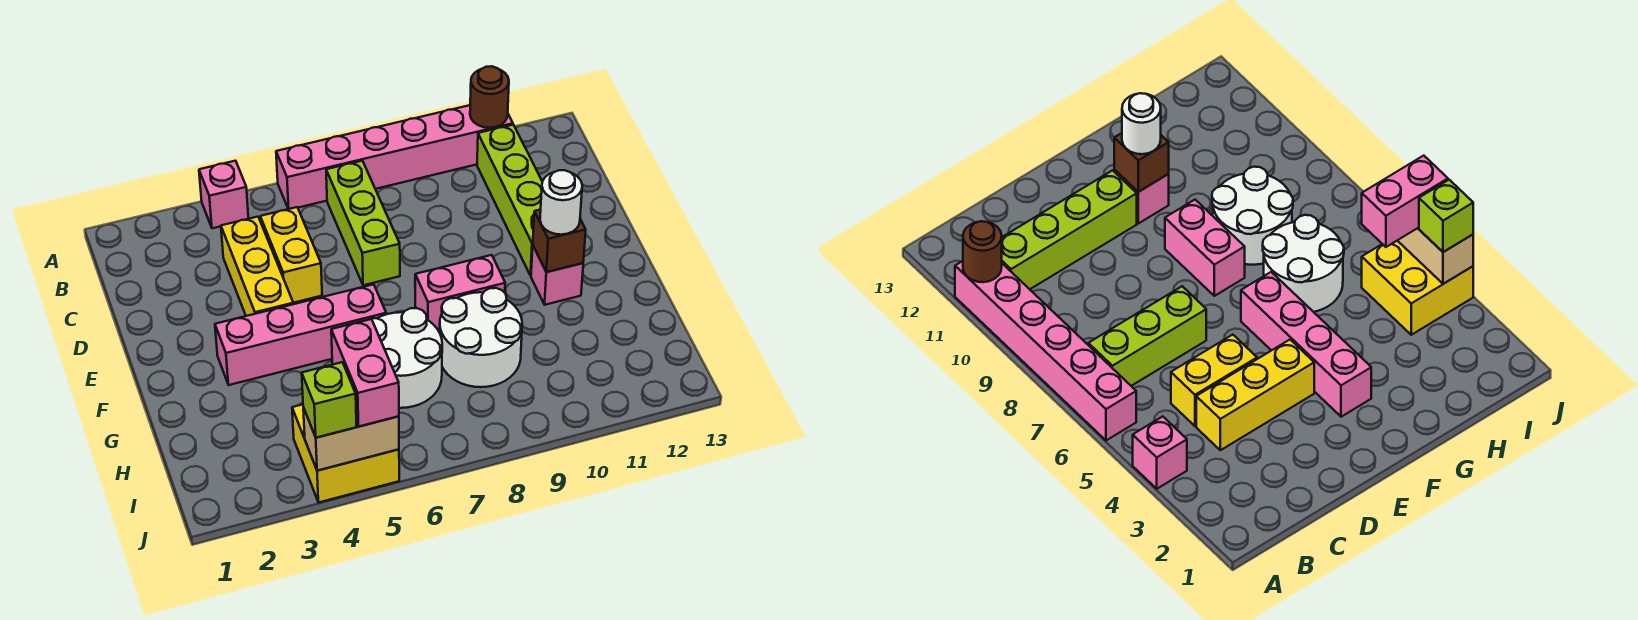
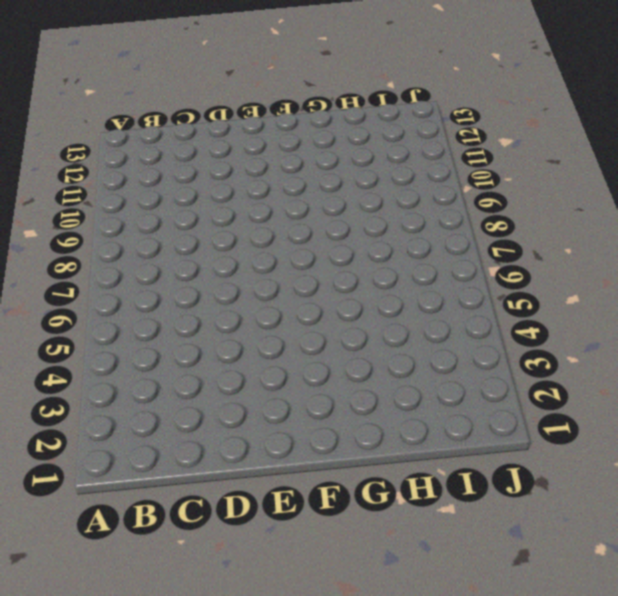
none -> pink brick A4 level 1
none -> pink brick A6:A11 level 1
none -> lime brick B7:D7 level 1

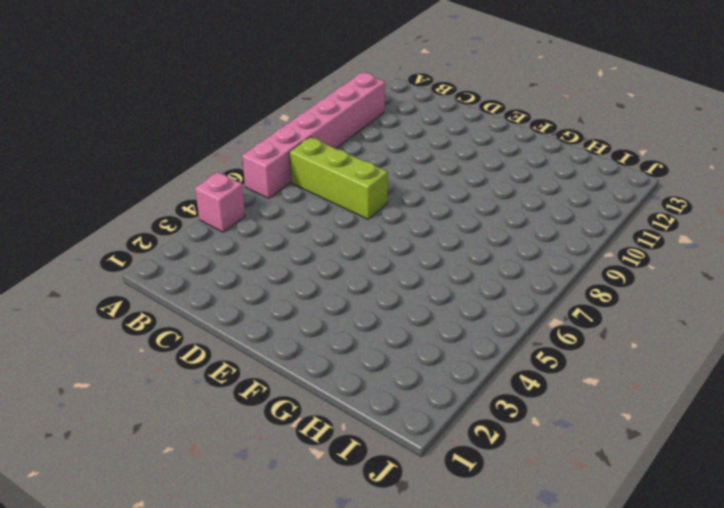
none -> lime brick B11:E11 level 1
none -> yellow brick C4:E4 level 1
none -> yellow brick C5:D5 level 1

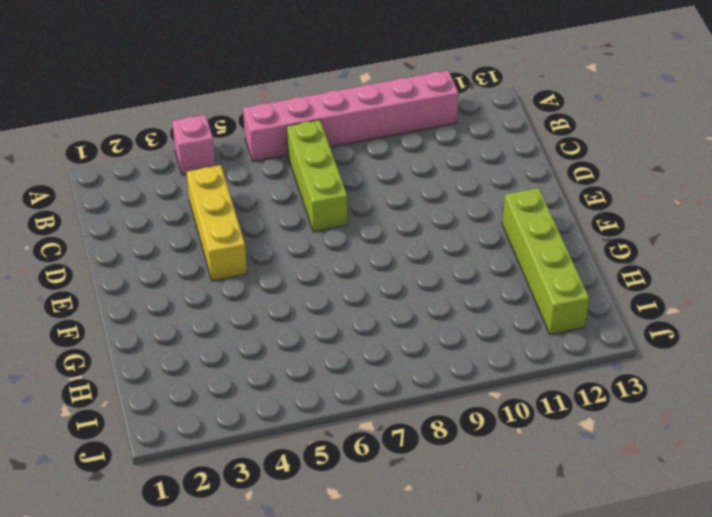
lime brick F12:I12 level 1 -> lime brick B11:E11 level 1
none -> yellow brick C5:D5 level 1
none -> pink brick F3:F6 level 1
none -> pink brick F8:F9 level 1

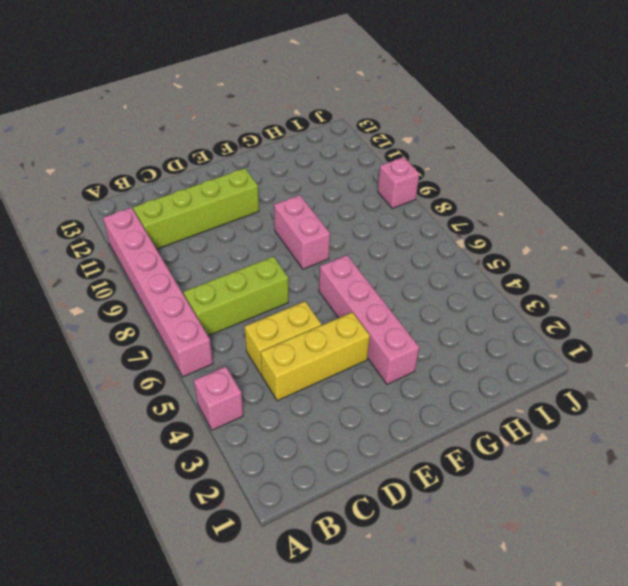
pink brick J9 level 1 -> pink brick F11 level 1
none -> white round brick G6:H7 level 1
none -> white round brick G8:H9 level 1
none -> yellow brick I4:J5 level 1

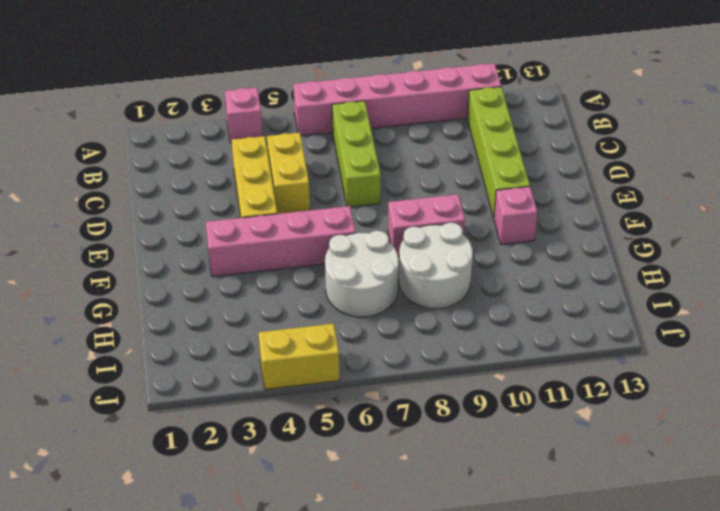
yellow brick J4:J5 level 1 -> yellow brick I4:J5 level 1
none -> brown round brick A11 level 2
none -> brown brick F11 level 2
none -> tan brick J4:J5 level 2

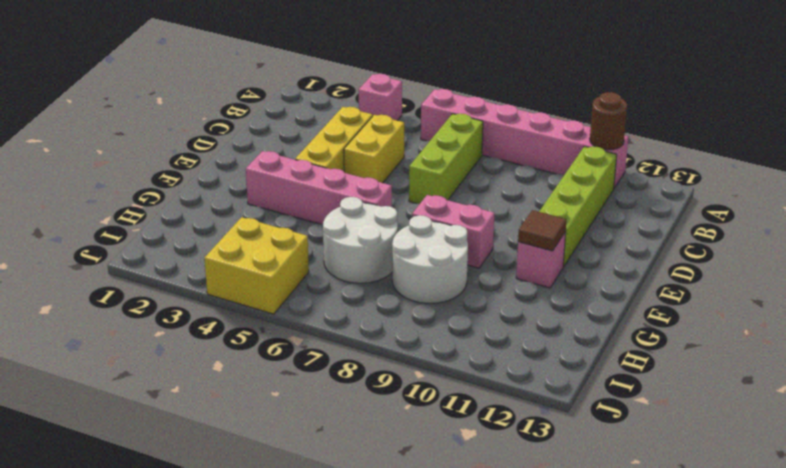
brown tile F11 level 2 -> brown brick F11 level 2
none -> tan brick J4:J5 level 2
none -> white round brick F11 level 3
none -> pink brick I5:J5 level 3

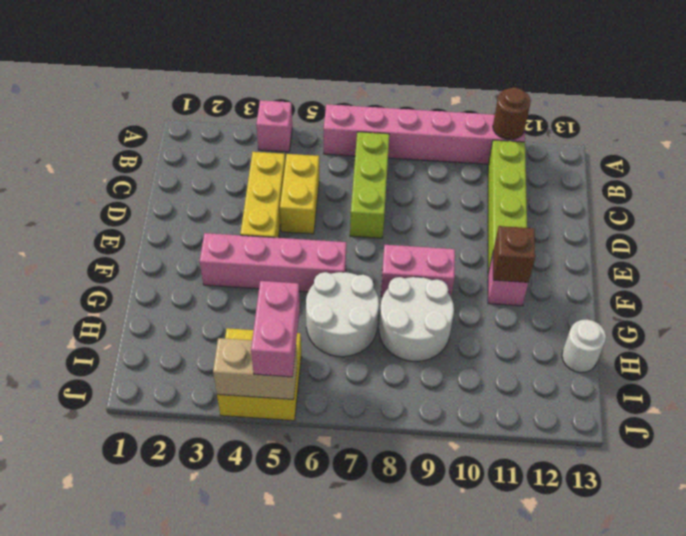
white round brick H13 level 1 -> white round brick F11 level 3
none -> lime brick J4 level 3

